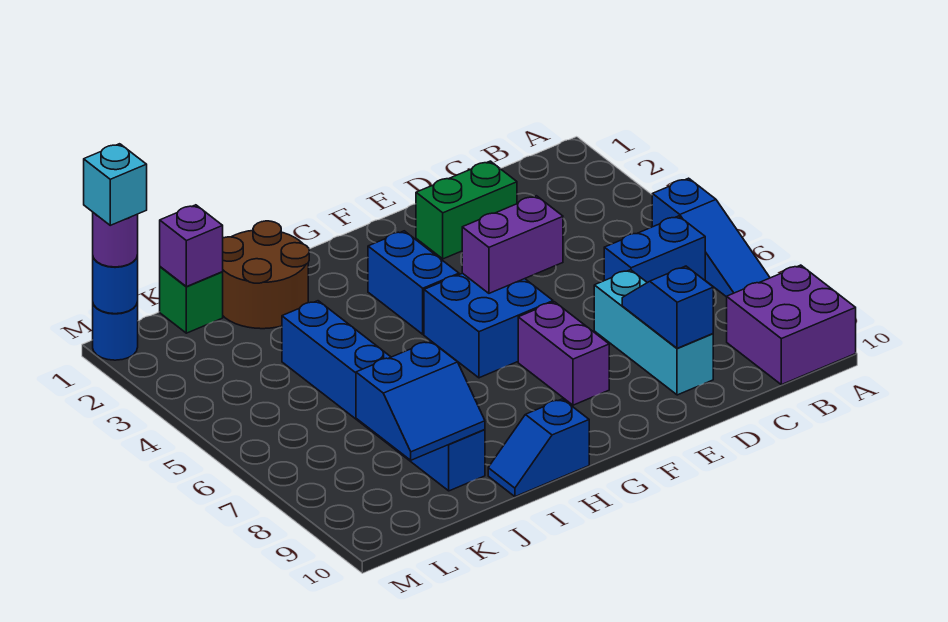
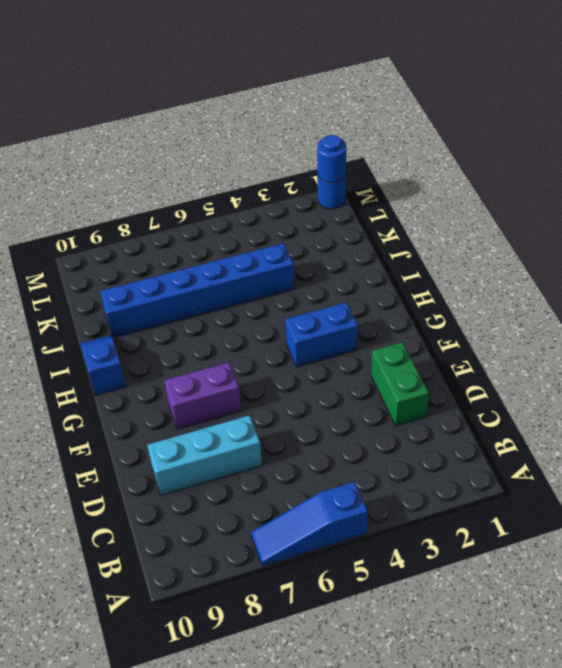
none -> purple brick A9:B10 level 1
none -> blue brick B6:C6 level 1
none -> blue brick F5:G6 level 1

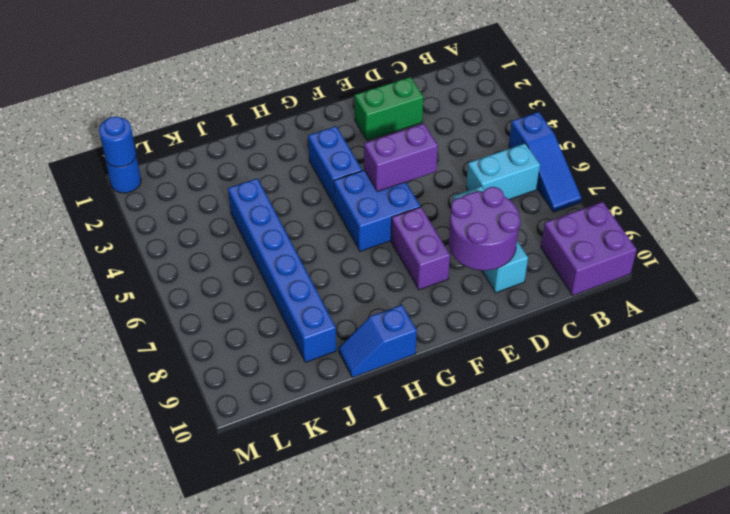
cyan brick B6:C6 level 1 -> blue brick B6:C6 level 1
purple round brick D8:E9 level 2 -> blue slope D8:D9 level 2 top 9
none -> brown round brick I1:J2 level 1
none -> green brick K1 level 1
none -> blue slope J8:K9 level 2 top 8

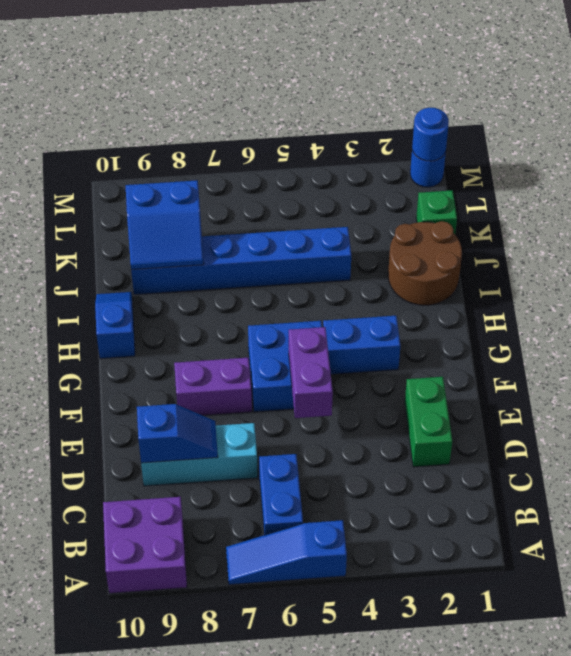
blue slope J8:K9 level 2 top K -> blue slope J8:K9 level 2 top 8
none -> purple brick K1 level 2
none -> purple round brick M1 level 3
none -> cyan brick M1 level 4

